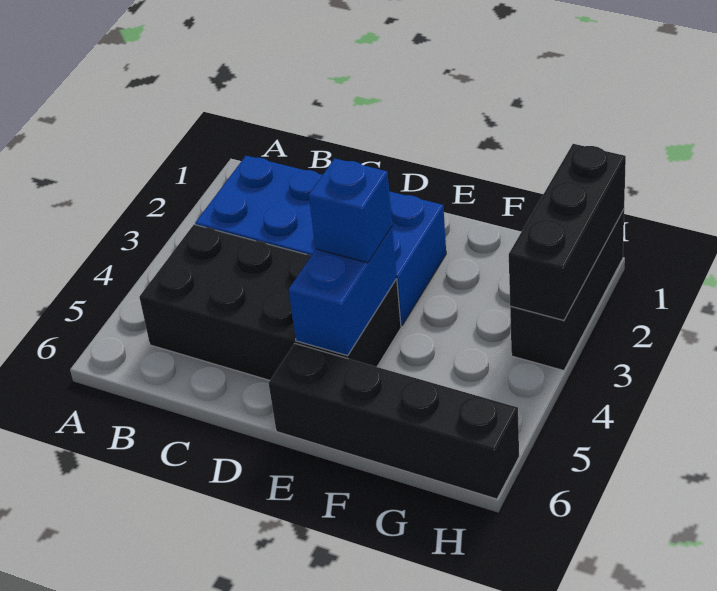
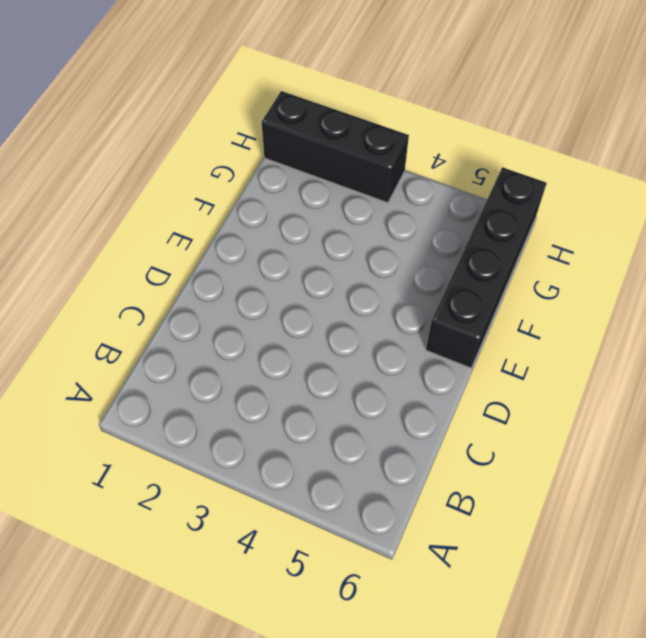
none -> blue brick B2:E3 level 1
none -> black brick B4:E5 level 1

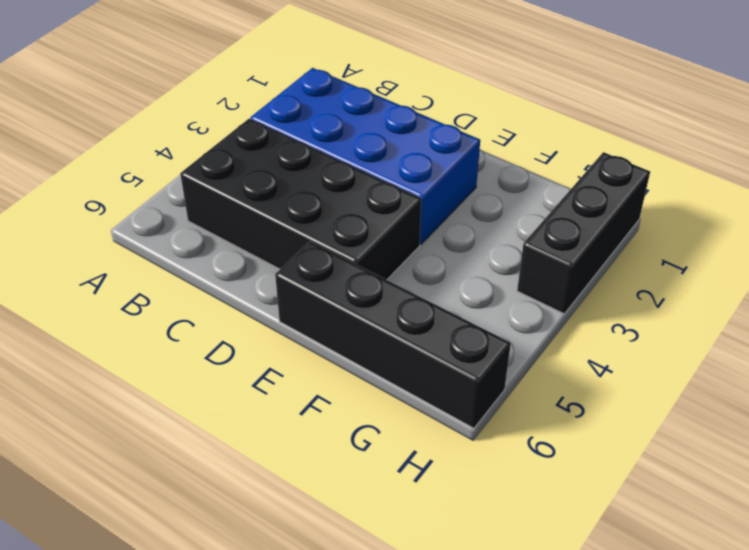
none -> blue brick E4:E5 level 2
none -> black brick H1:H3 level 2

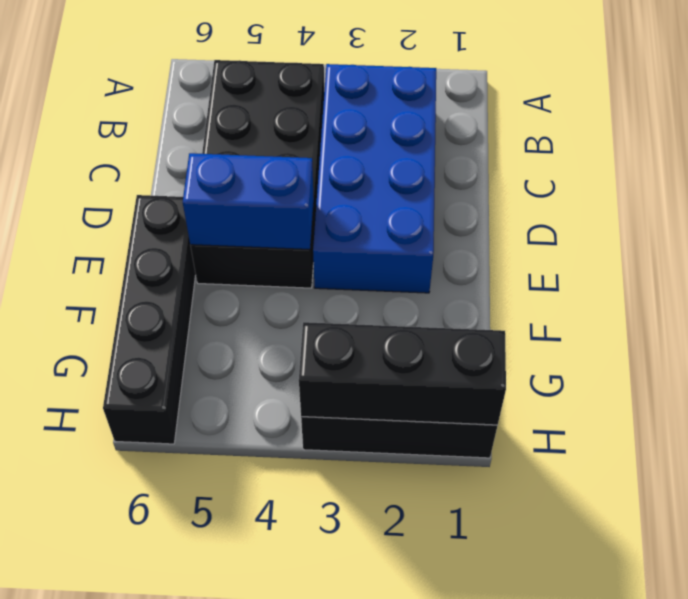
none -> blue brick E4 level 3

